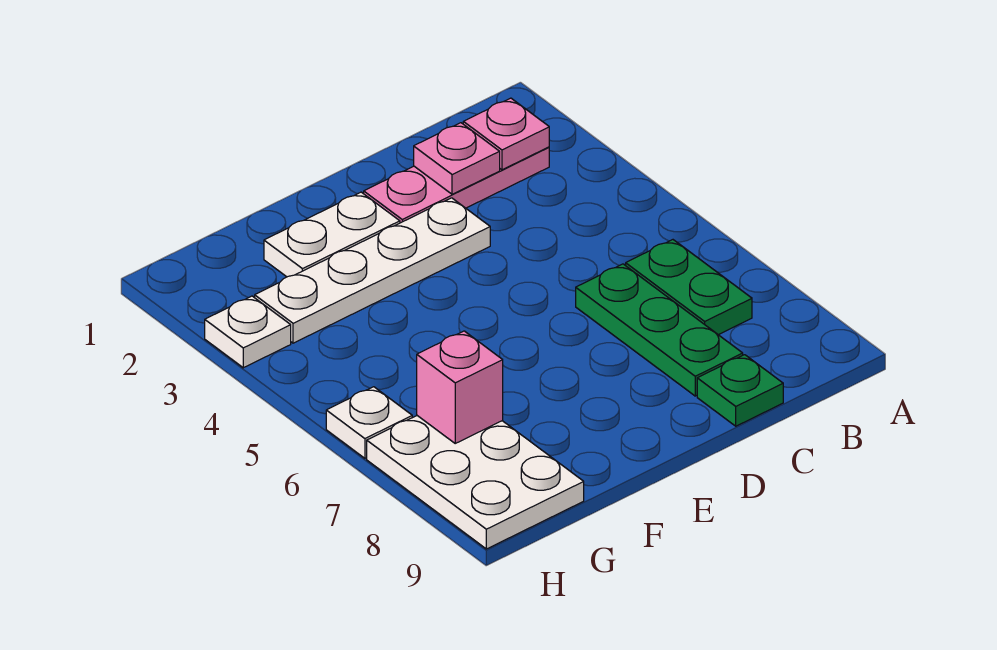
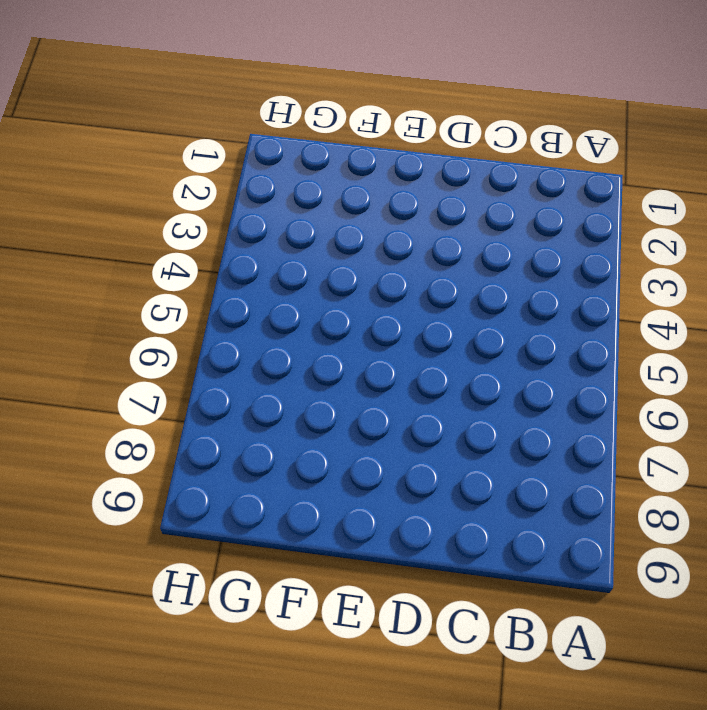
none -> pink plate B2:D2 level 1
none -> green plate B6:B7 level 1
none -> green plate C6:C8 level 1

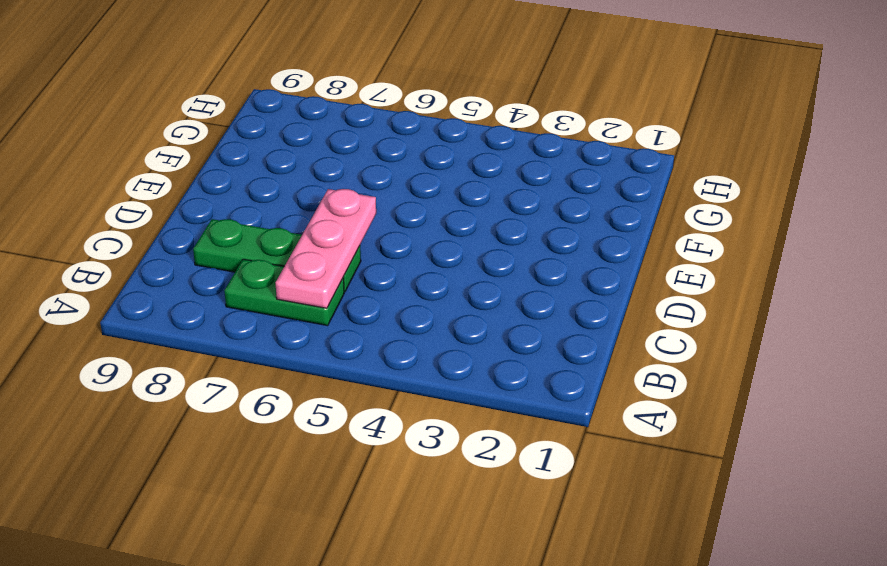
pink plate B6:D6 level 2 -> pink plate B2:D2 level 1
none -> green plate C9 level 1
none -> white plate D3:G3 level 1
none -> white plate E2:F2 level 1

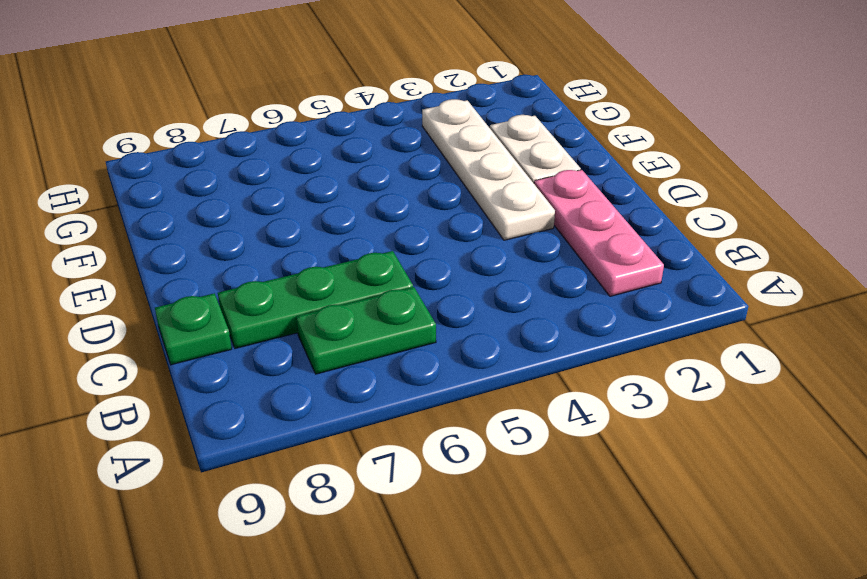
none -> white plate G7:H9 level 1
none -> white plate H3 level 1
none -> white plate H6 level 1

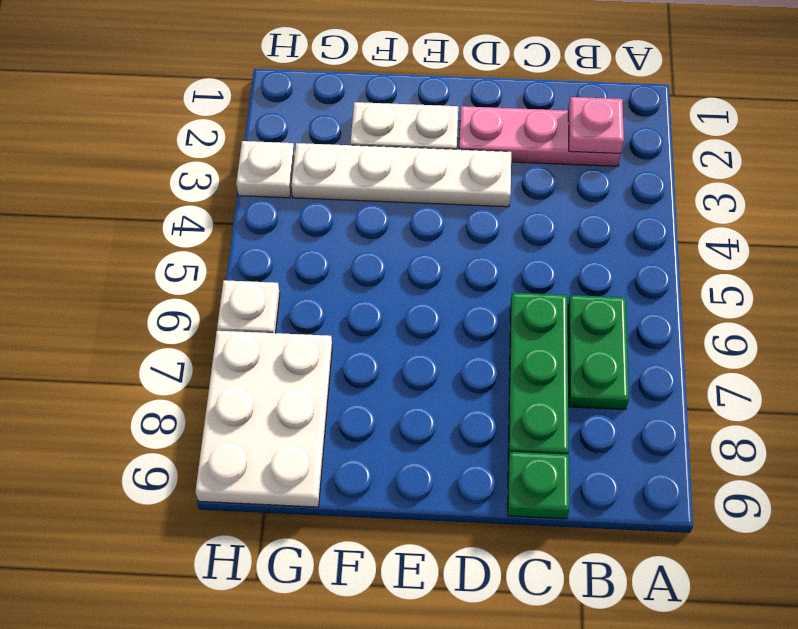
none -> pink plate C2 level 2
none -> pink brick G7 level 2

